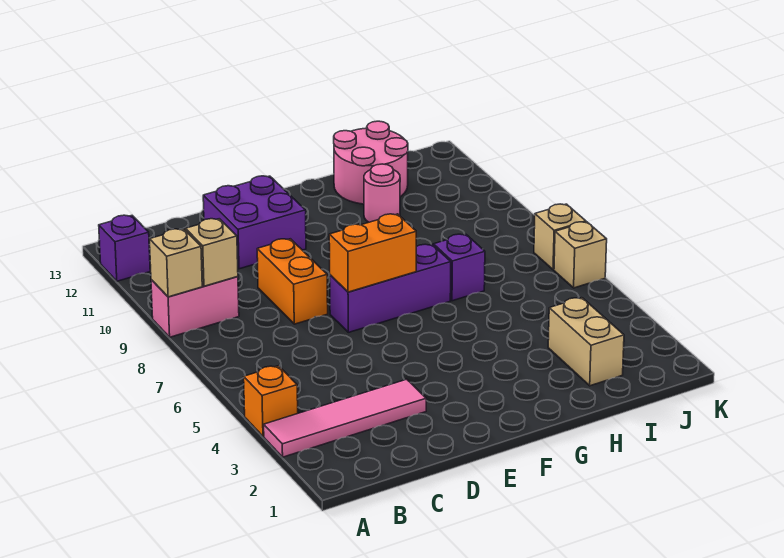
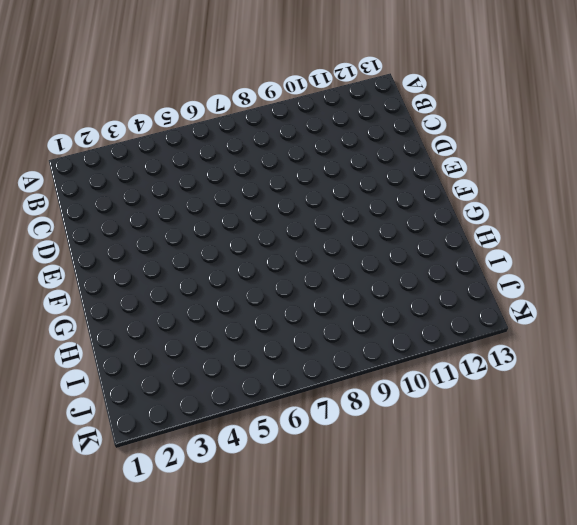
none -> pink tile A3:D3 level 1
none -> orange brick A4 level 1
none -> pink brick A9:B9 level 1

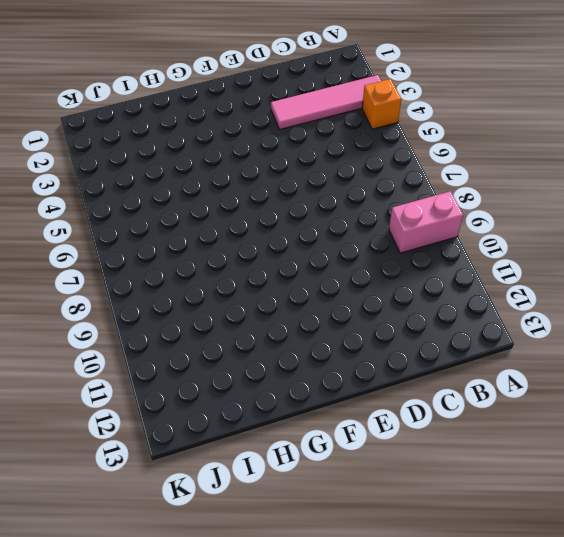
none -> purple brick A12 level 1
none -> orange brick D8:D9 level 1
none -> purple brick D11:E12 level 1

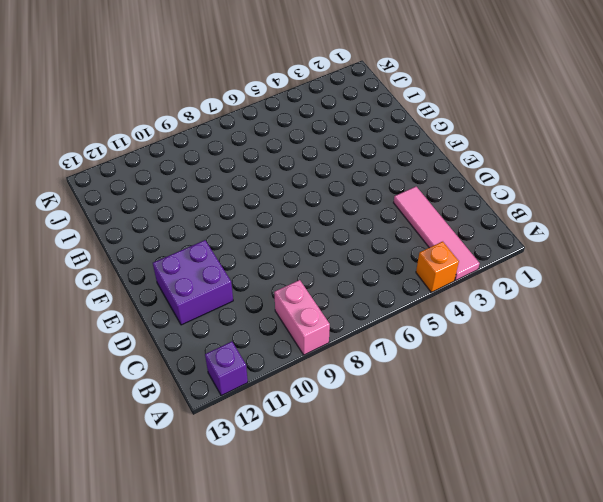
none -> orange brick D8:D9 level 1
none -> purple brick E7:G7 level 1
none -> purple brick H7 level 1

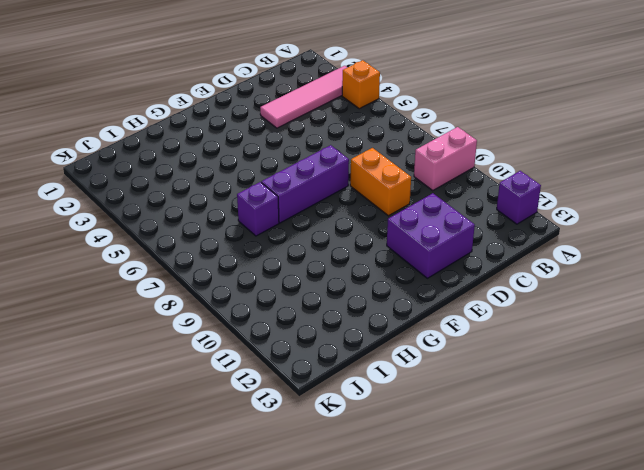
none -> pink round brick H11 level 1
none -> pink round brick H12:I13 level 1
none -> tan brick I2:I3 level 1

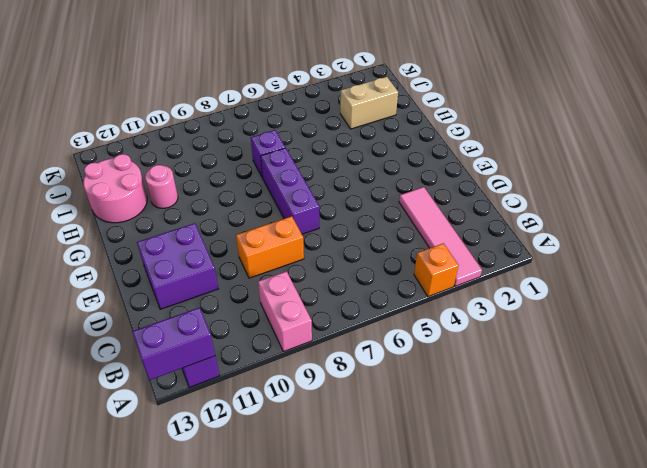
purple brick A12:A13 level 2 -> none
none -> tan brick K6 level 1
none -> tan brick K7 level 1
none -> tan brick A9 level 2

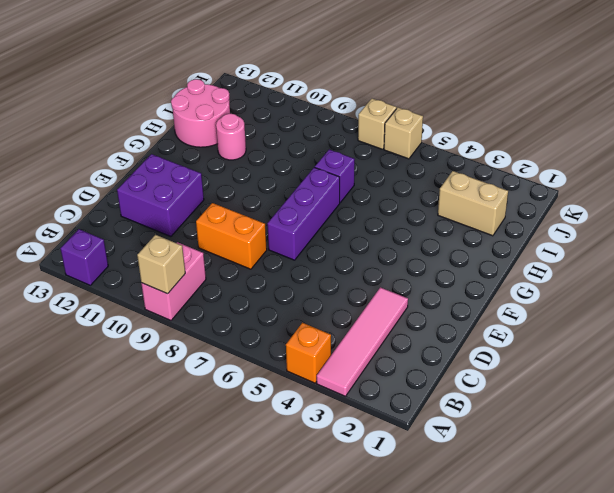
none -> tan brick B9 level 2
none -> orange brick E7:F7 level 2

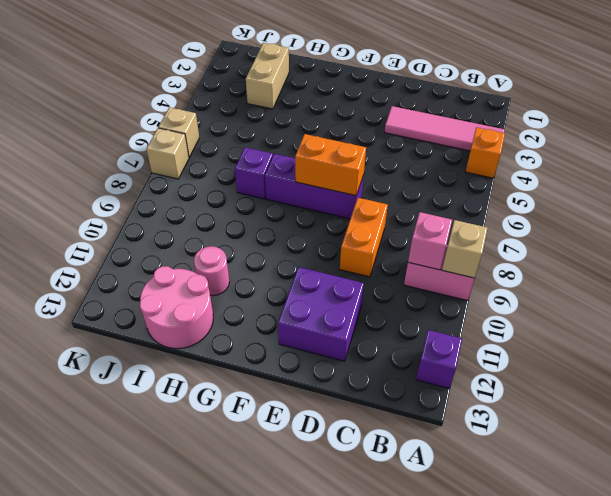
pink brick B9 level 2 -> tan brick B9 level 2

